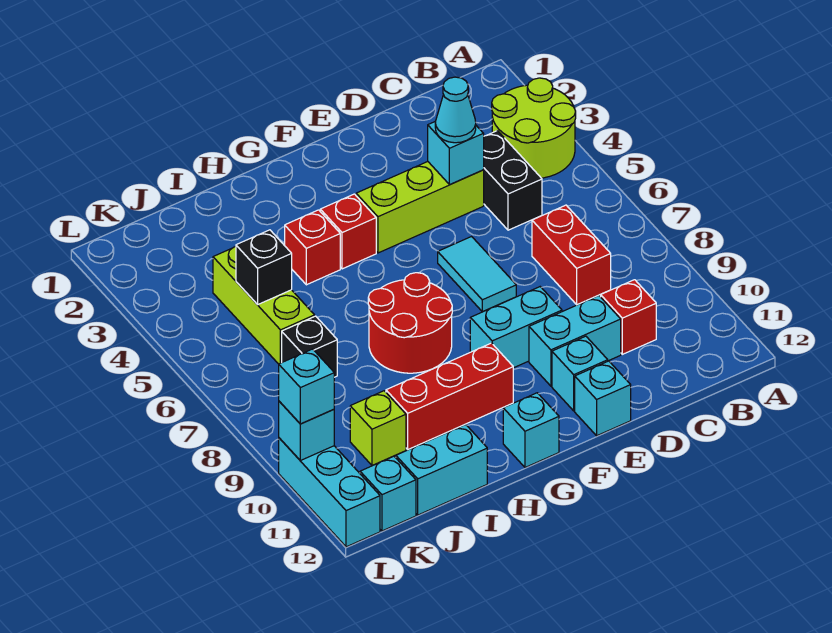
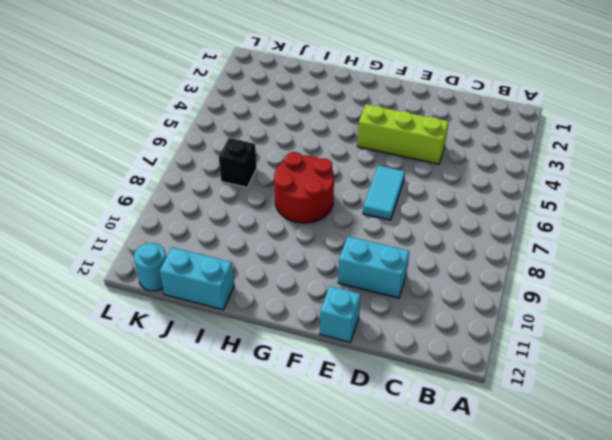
cyan round brick K12 level 1 -> cyan brick K12 level 1
none -> lime round brick A3:B4 level 1
none -> black brick C4:C5 level 1
none -> red brick C7:C8 level 1

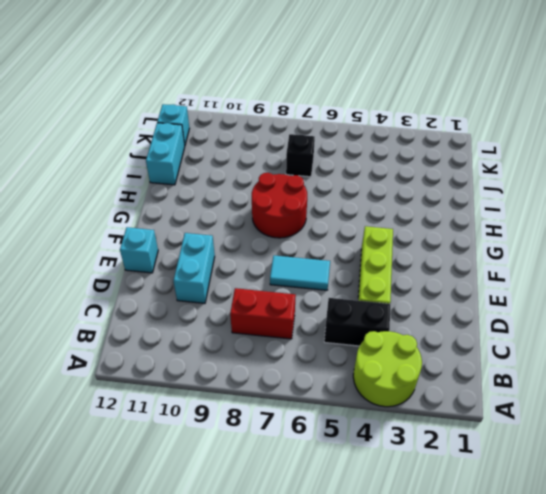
none -> red brick C10 level 1
none -> cyan brick E9:F9 level 1
none -> cyan brick E11 level 1

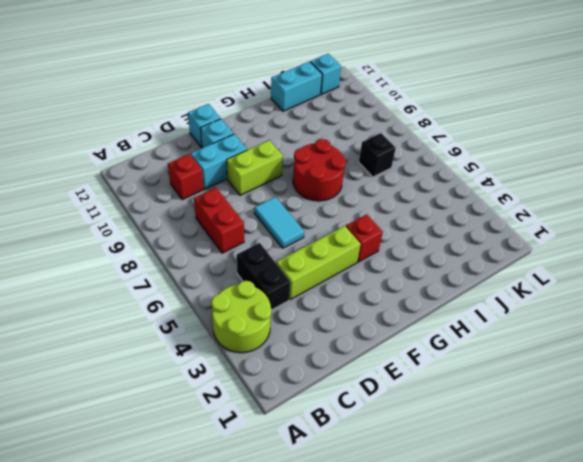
lime brick E9:F9 level 1 -> cyan brick E9:F9 level 1
none -> red brick G10:I10 level 1
none -> cyan brick G12 level 1
none -> red brick H4 level 1

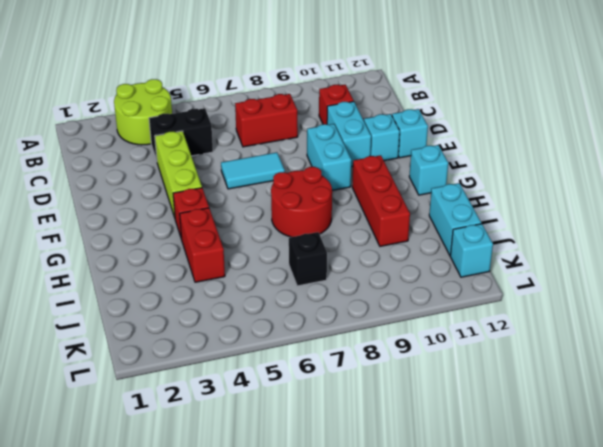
red brick H4:I4 level 1 -> red brick H4 level 1
none -> lime brick J4:J6 level 1
none -> lime brick J10 level 1
none -> cyan brick L10:L12 level 1

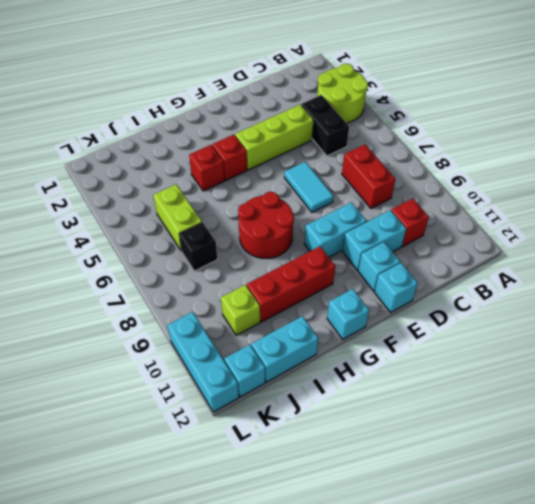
lime brick J5:J6 level 1 -> lime brick J4:J6 level 1
none -> cyan brick D4 level 2
none -> black brick J5 level 2
none -> cyan brick L10 level 2

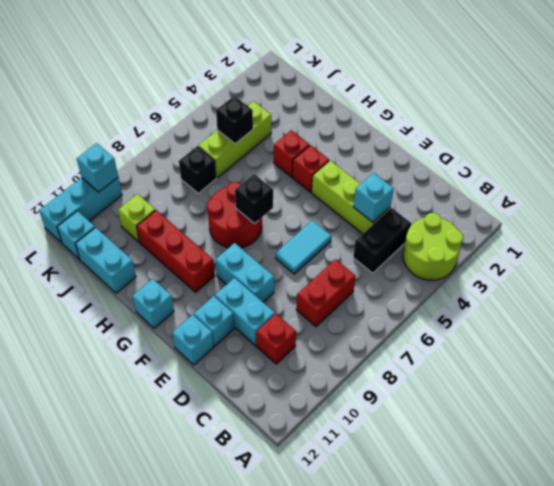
black brick G7 level 2 -> none
none -> cyan cone D4 level 3
none -> cyan brick L10 level 3

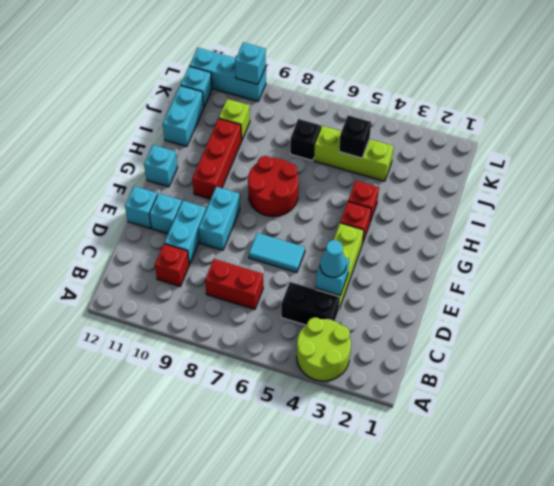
none -> cyan brick L10 level 3

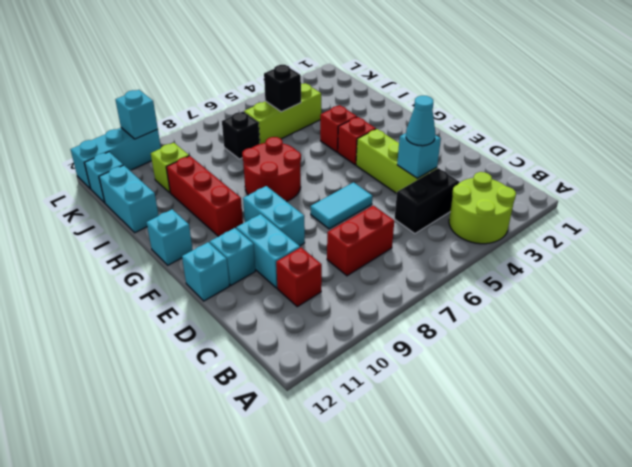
none -> cyan brick L10 level 3

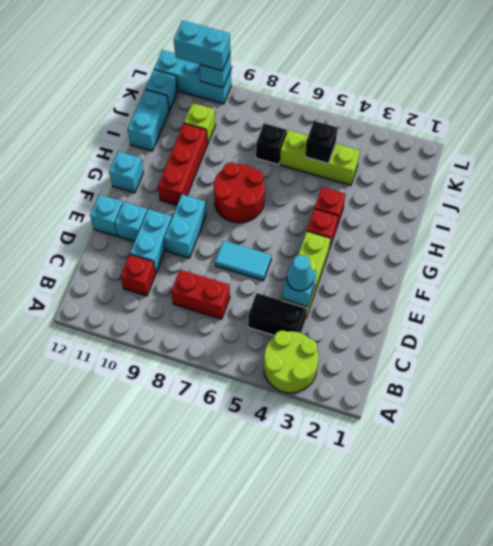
cyan brick L10:L11 level 3 -> cyan brick L10 level 3

